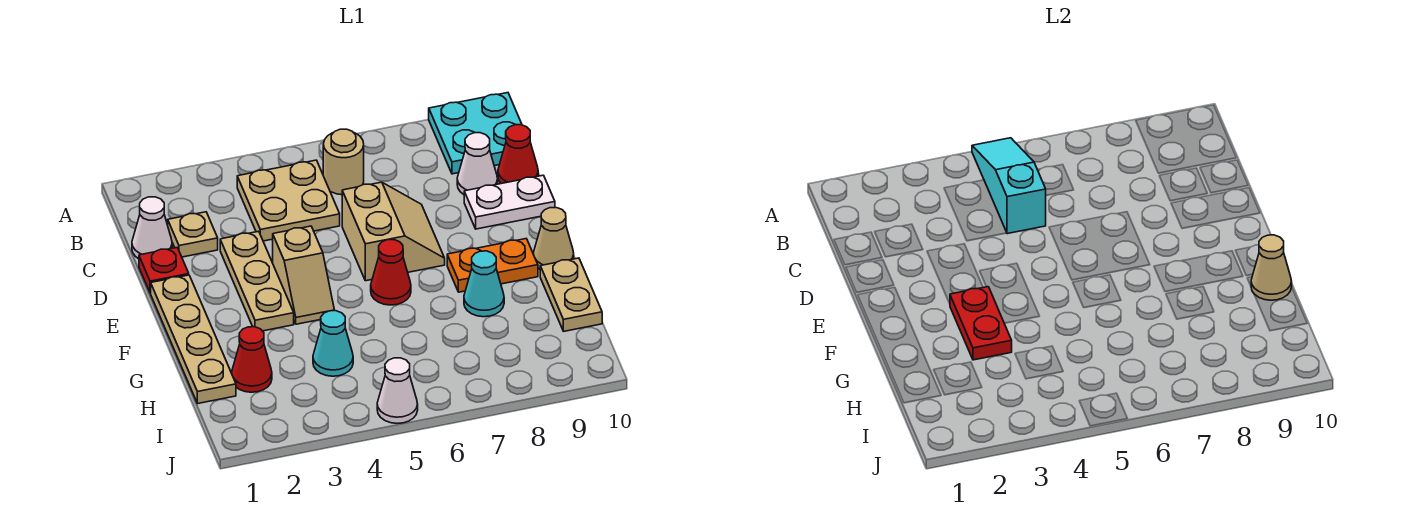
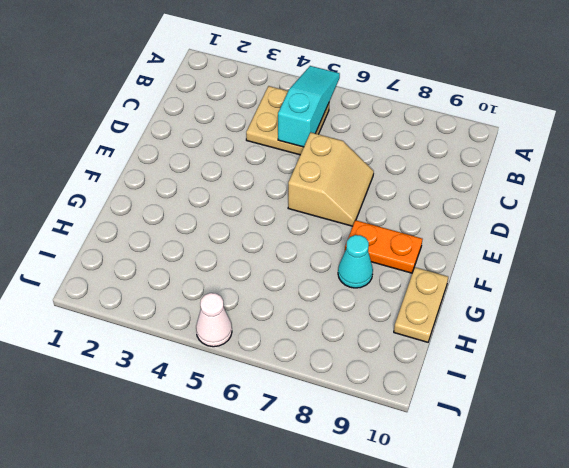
none -> cyan plate A9:B10 level 1
none -> tan round brick B6 level 1
none -> white cone C1 level 1

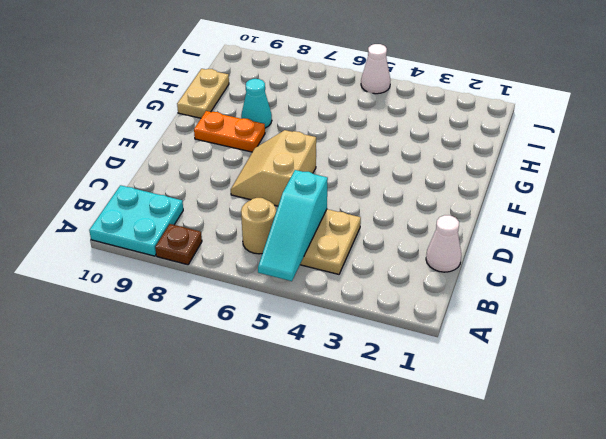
brown plate A8 level 1 -> none
none -> tan plate C2 level 1
none -> white cone C9 level 1
none -> red cone C10 level 1

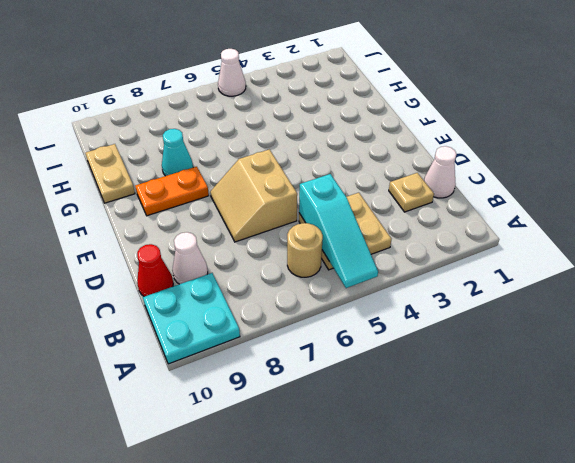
none -> red plate D1 level 1
none -> tan plate D3:F3 level 1
none -> white plate D9:D10 level 1

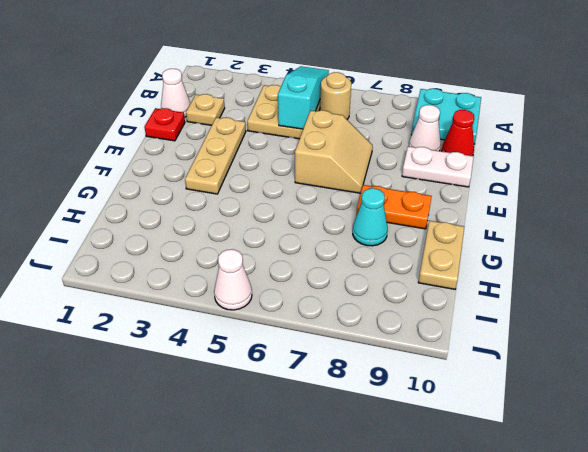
none -> tan plate E1:H1 level 1
none -> tan slope E4:F4 level 1 top E
none -> red cone F6 level 1

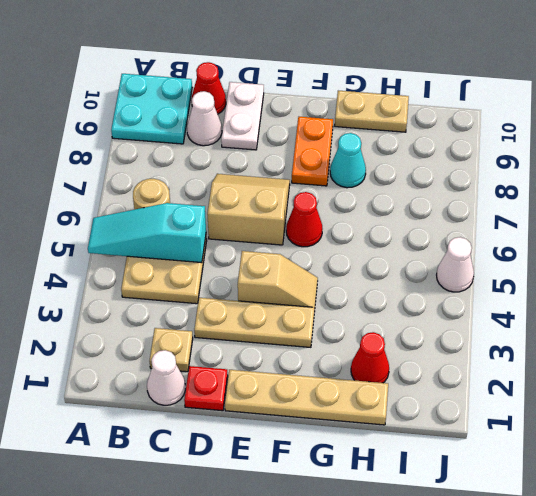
none -> tan cone F10 level 1
none -> cyan cone H4 level 1
none -> red plate F3:G3 level 2

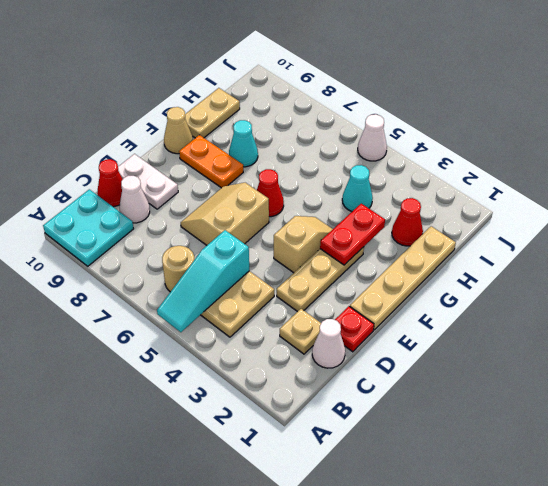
none -> tan cone G10 level 2

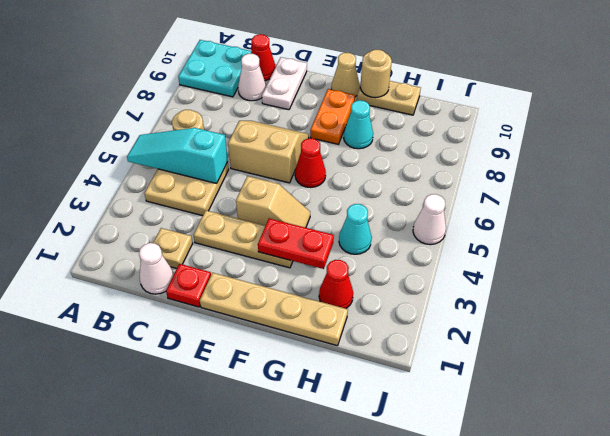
tan round brick G10 level 2 -> tan cone G10 level 2

